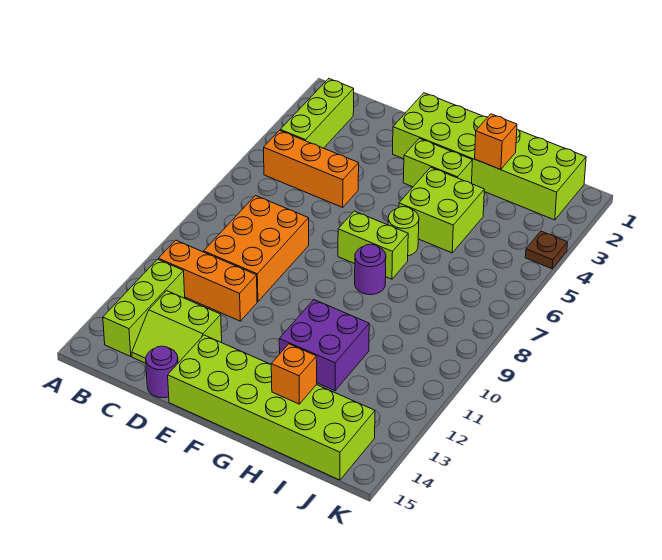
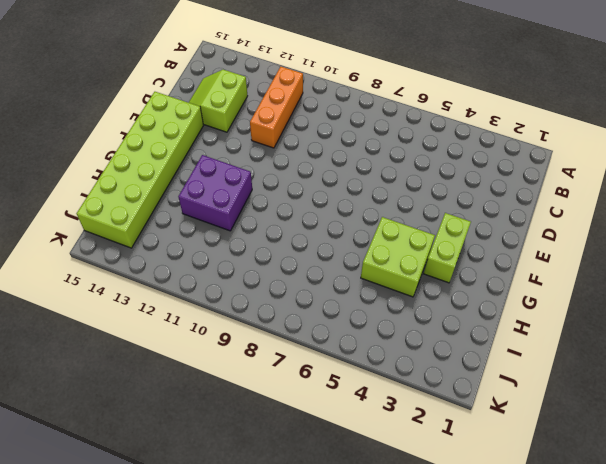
none -> lime brick B2:B4 level 1
none -> orange brick B5:D5 level 1
none -> lime brick B12:B14 level 1

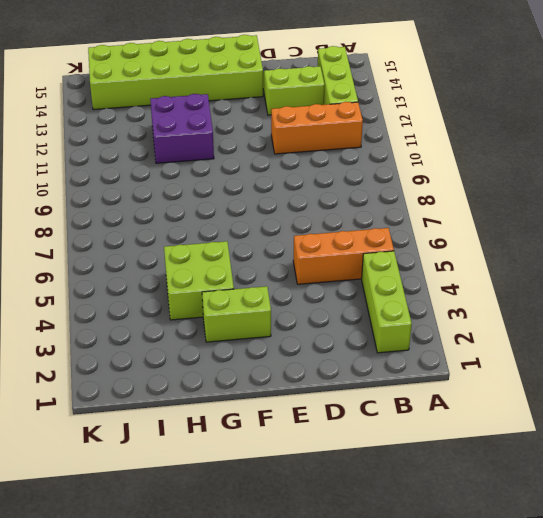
none -> orange brick C8:D10 level 1
none -> purple round brick D15 level 1
none -> lime brick E1:J2 level 1

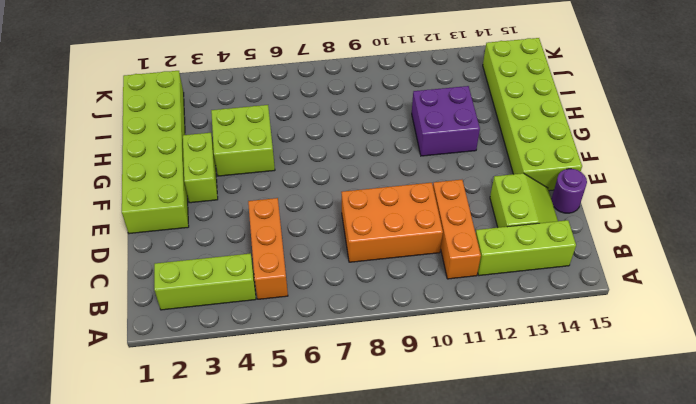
none -> lime brick F7:G7 level 1
none -> lime round brick G6 level 1
none -> purple round brick G8 level 1

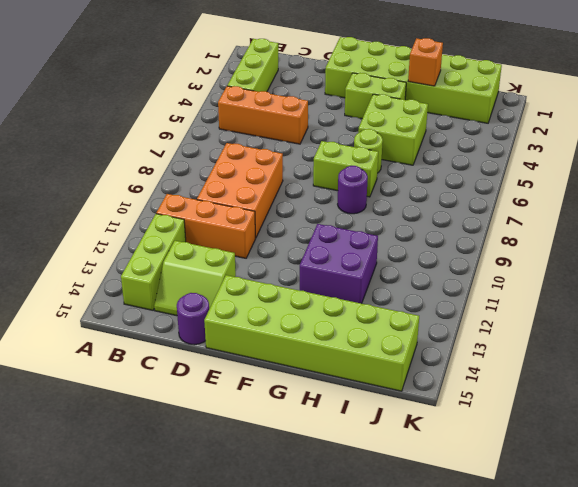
none -> brown plate K4 level 1
none -> orange brick H14 level 2

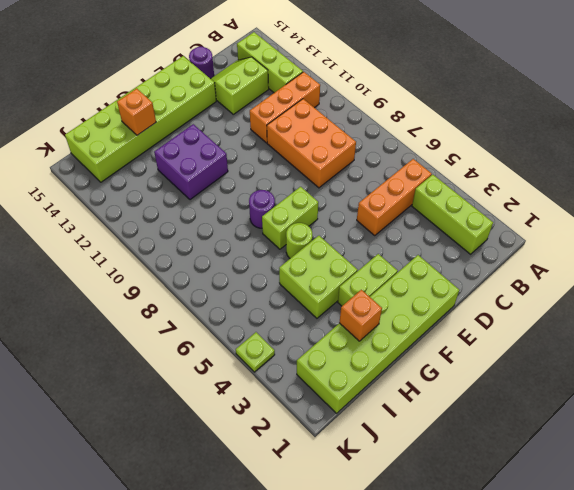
lime plate K4 level 1 -> brown plate K4 level 1

